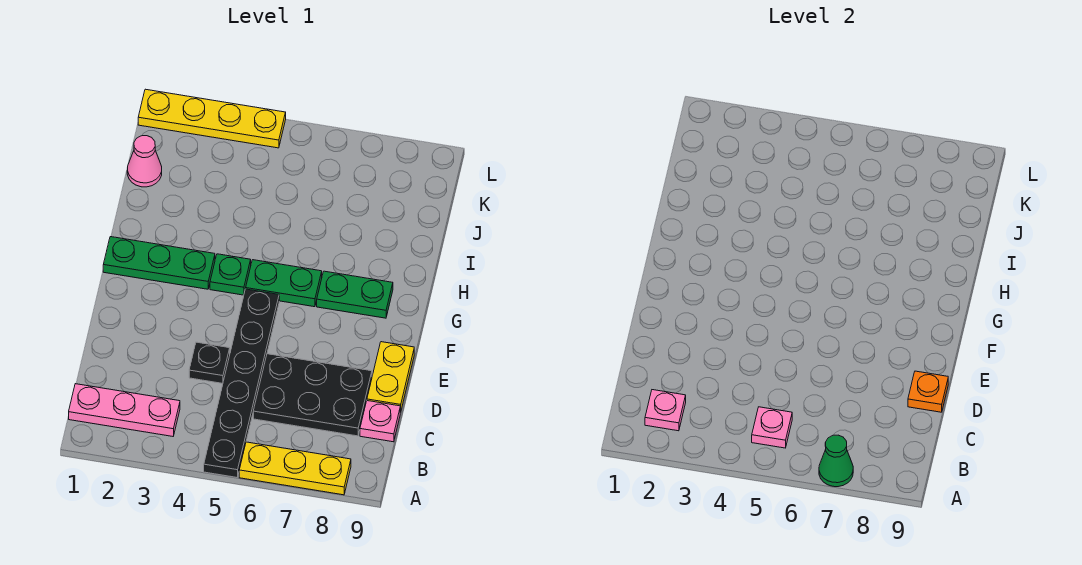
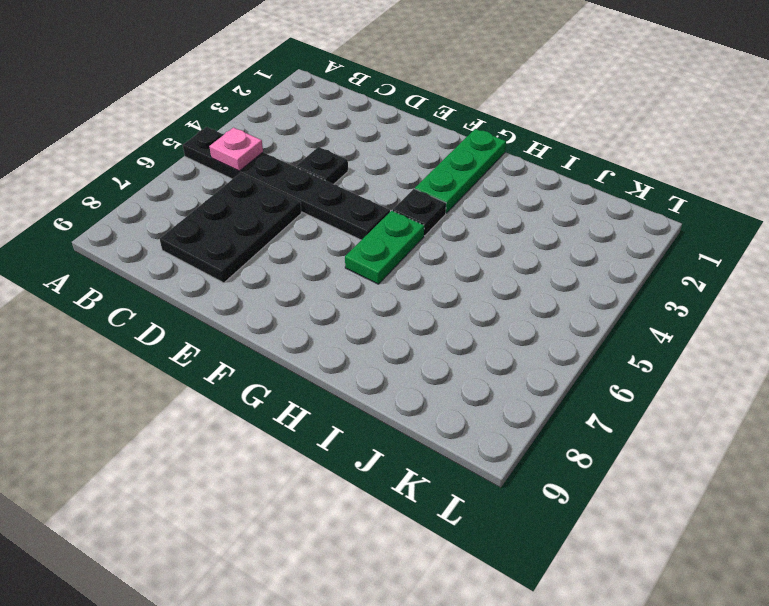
black plate G4 level 1 -> green plate G4 level 1
none -> yellow plate A6:A8 level 1
none -> pink plate B1:B3 level 1
none -> pink plate C9 level 1

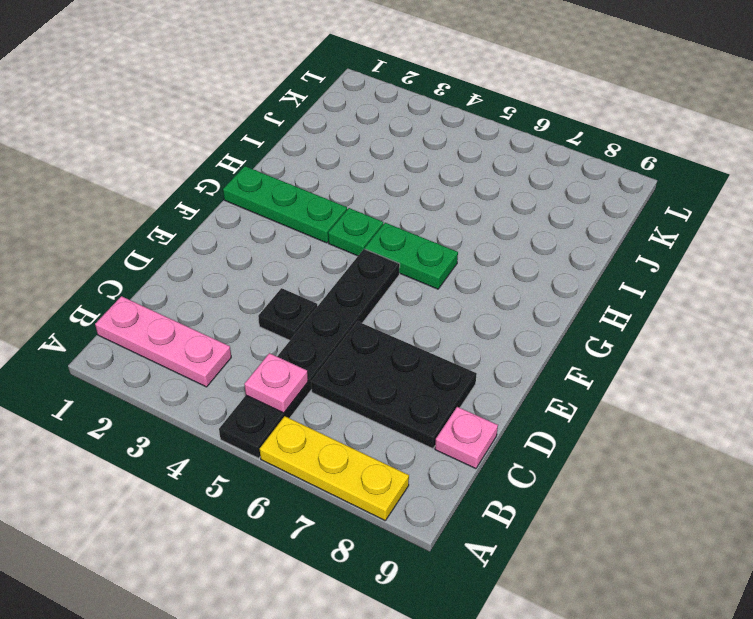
none -> yellow plate D9:E9 level 1
none -> green plate G7:G8 level 1
none -> pink cone J1 level 1

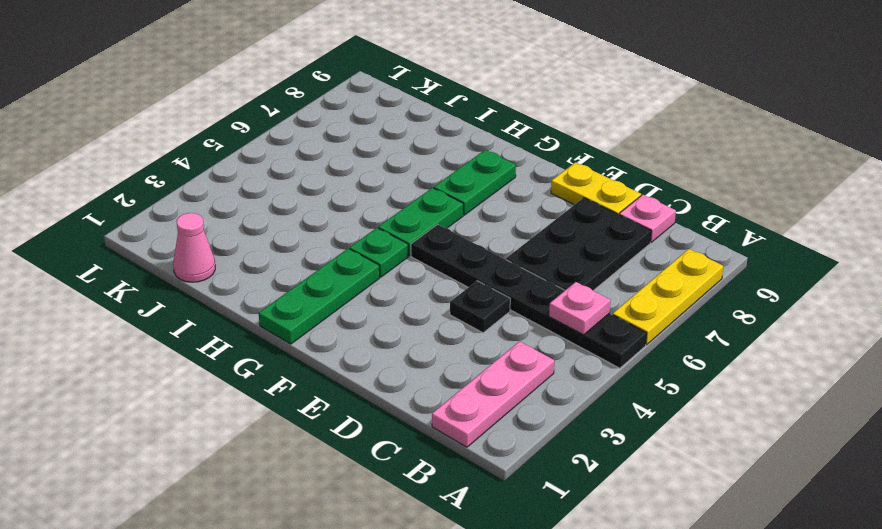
none -> yellow plate L1:L4 level 1
none -> green cone A7 level 2
none -> pink plate B2 level 2

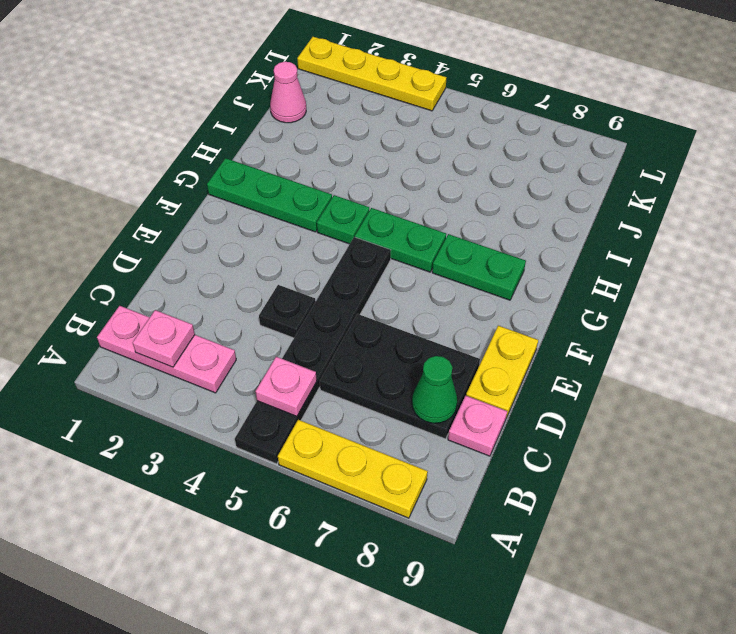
green cone C8 level 2 -> green cone A7 level 2
none -> orange plate D9 level 2

